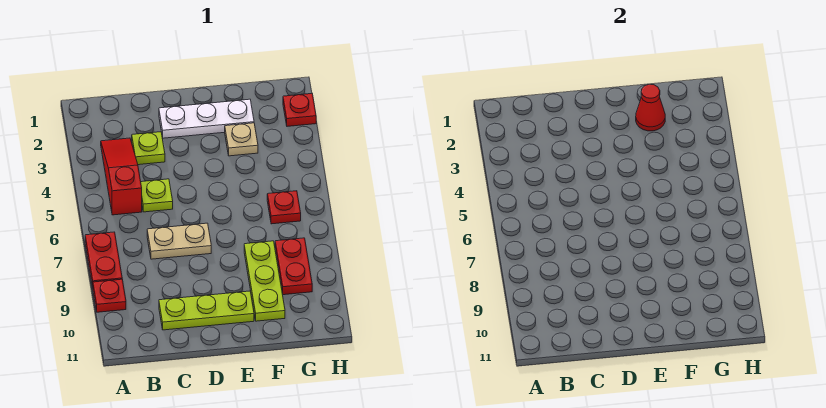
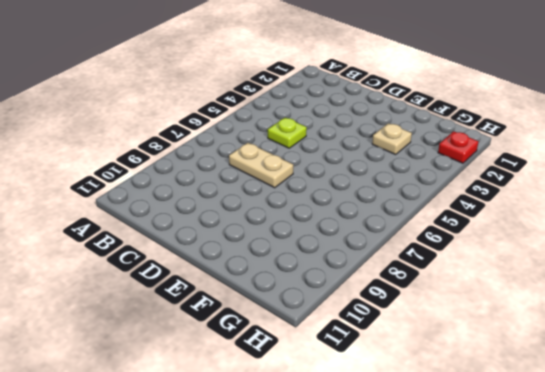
none -> red plate A7:A8 level 1
none -> red plate A9 level 1
none -> red slope B3:B5 level 1 top 5

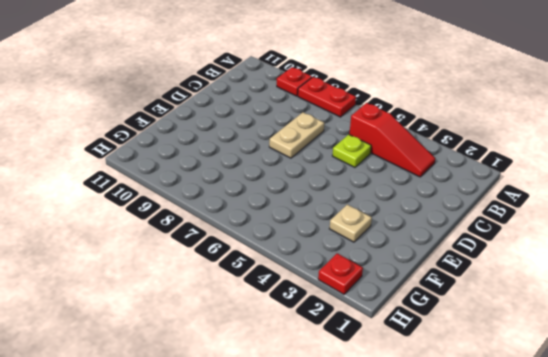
none -> lime plate C3 level 1
none -> lime plate C10:E10 level 1
none -> white plate D2:F2 level 1

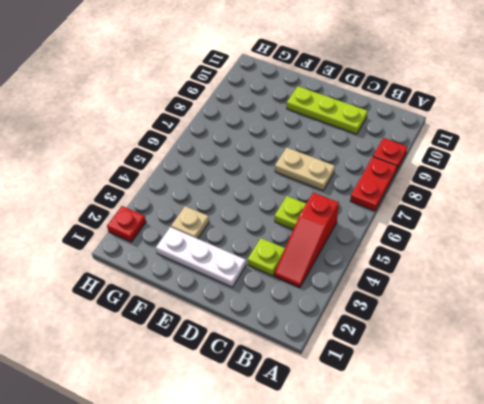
none -> lime plate F8:F10 level 1
none -> red plate G6 level 1
none -> red plate G8:G9 level 1

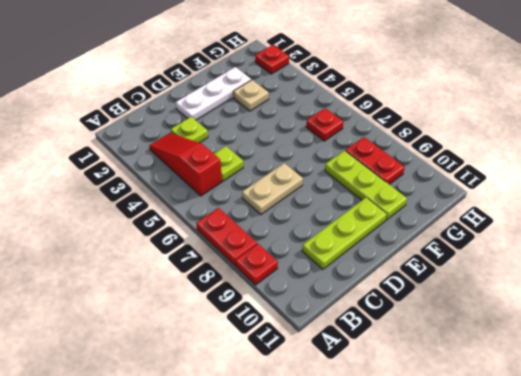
none -> red cone F2 level 2

